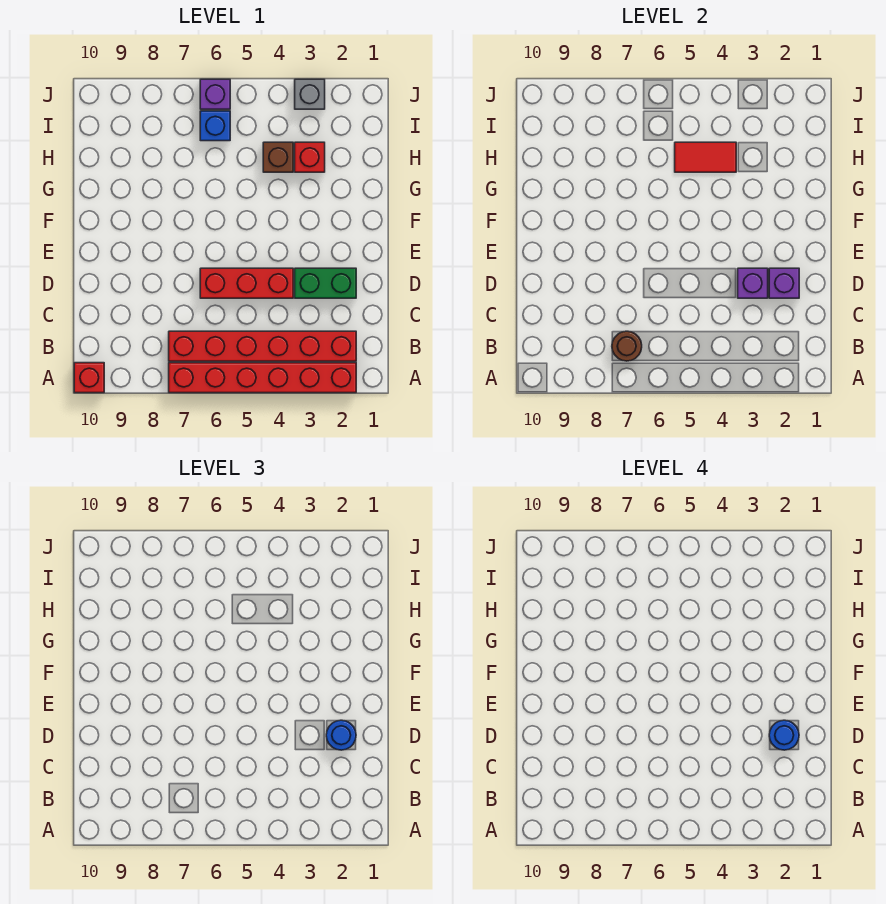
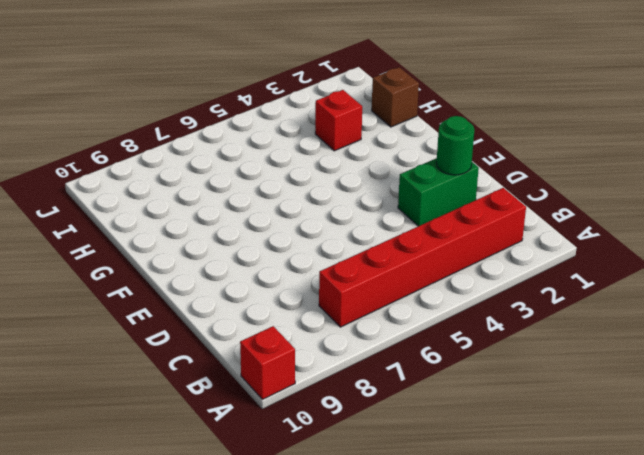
green round brick D2 level 2 -> purple brick D2 level 2
brown brick H1 level 1 -> brown brick H4 level 1
none -> red brick A2:A7 level 1
none -> red brick D4:D6 level 1
none -> blue brick I6 level 1

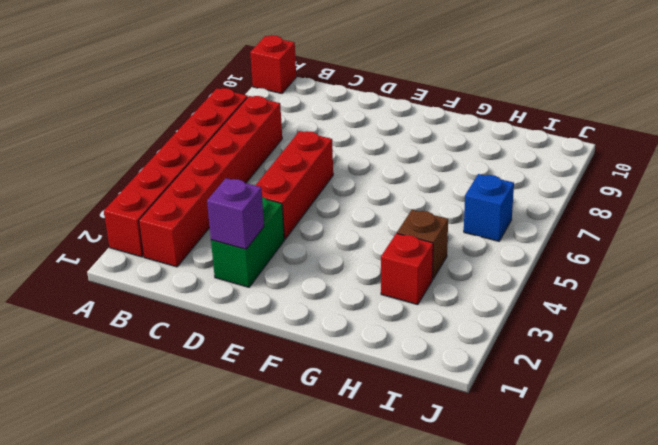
none -> grey brick J3 level 1
none -> purple brick J6 level 1
none -> brown round brick B7 level 2

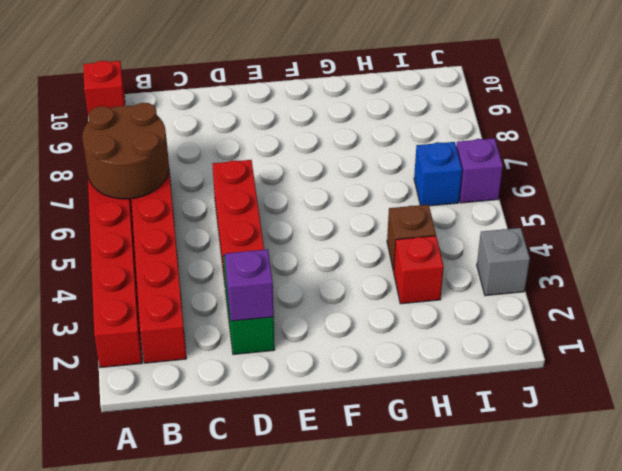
brown round brick A6:B7 level 2 -> brown round brick B7 level 2
none -> purple brick D3 level 2
none -> red tile H4:H5 level 2
none -> blue round brick D2 level 3

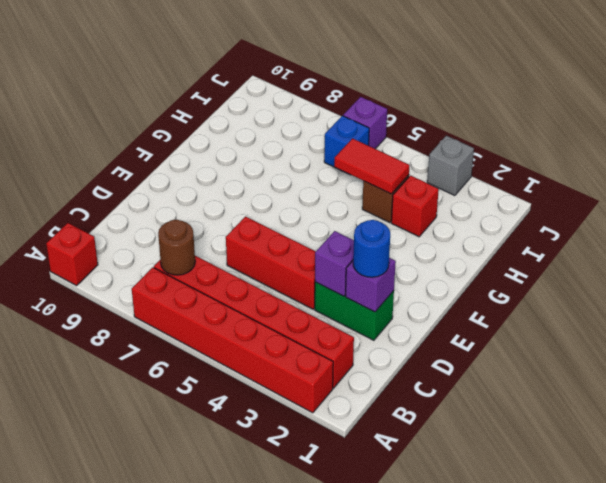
none -> blue round brick D2 level 4

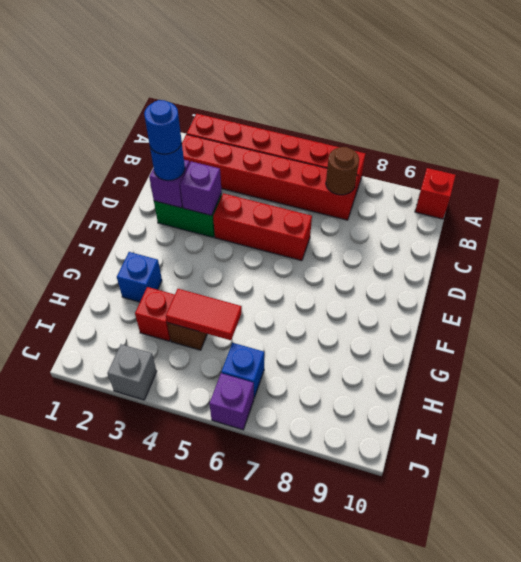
blue brick G2 level 1 -> none

